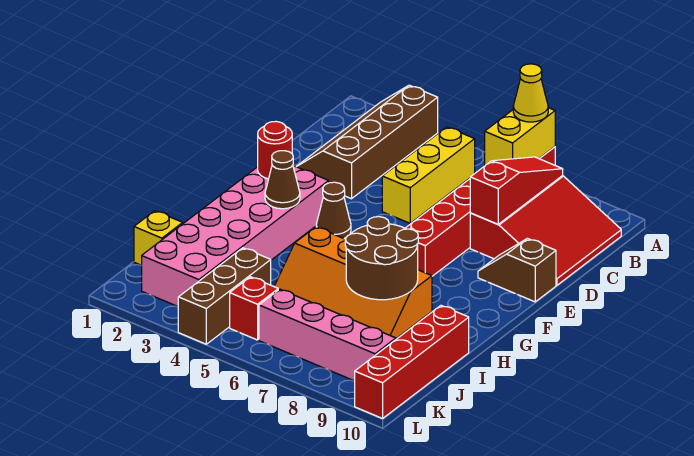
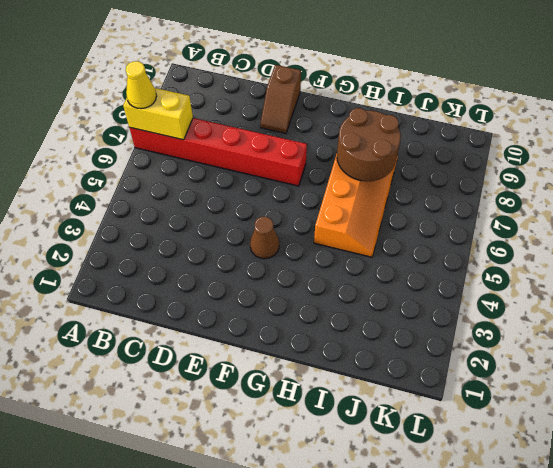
none -> brown slope A2:D3 level 1 top 3
none -> yellow brick B5:D5 level 1
none -> red slope B8:D10 level 1 top 8

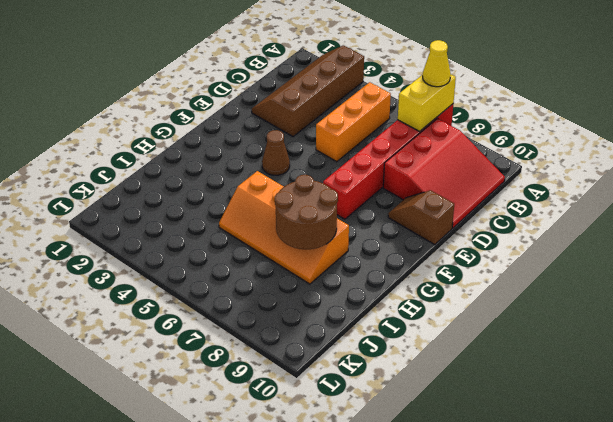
orange brick B5:D5 level 1 -> yellow brick B5:D5 level 1
none -> pink brick F2:K3 level 1
none -> red brick I10:L10 level 1
none -> yellow brick J1 level 1

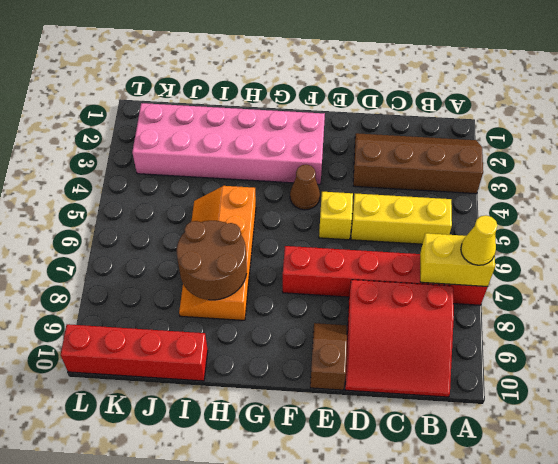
yellow brick E5 level 1 -> yellow brick J1 level 1
none -> brown brick J4:L4 level 1
none -> red brick K5 level 1
none -> pink brick K6:K9 level 1

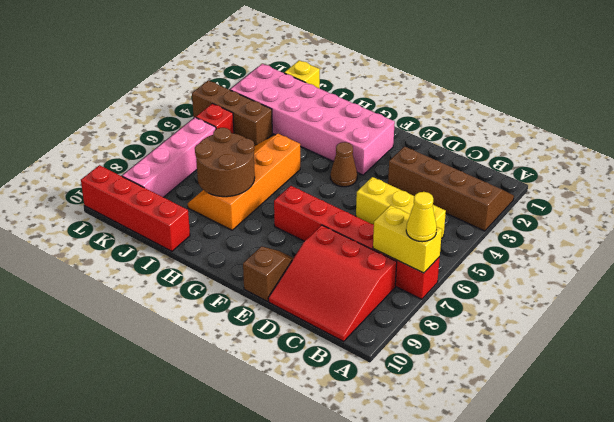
none -> red slope B8:D8 level 2 top D
none -> red round brick F2 level 2
none -> brown cone G3 level 2

